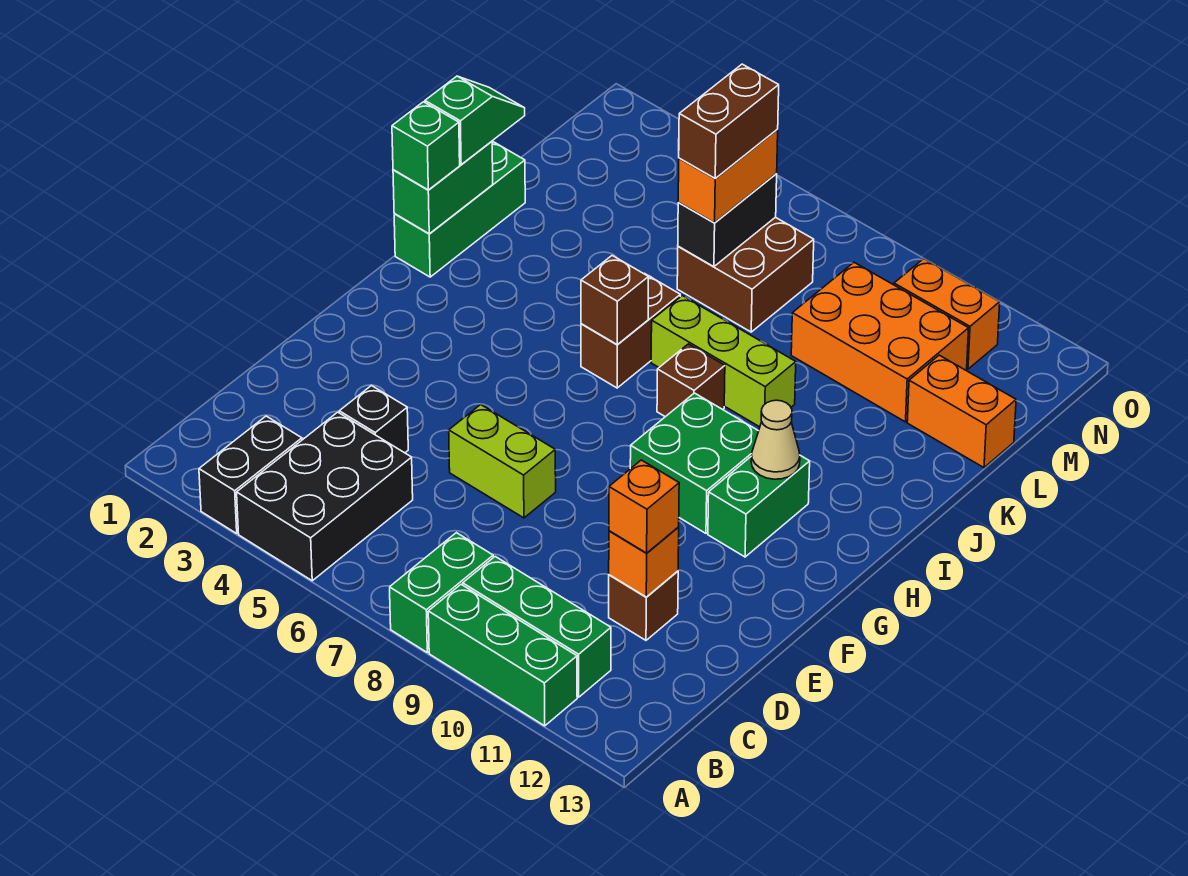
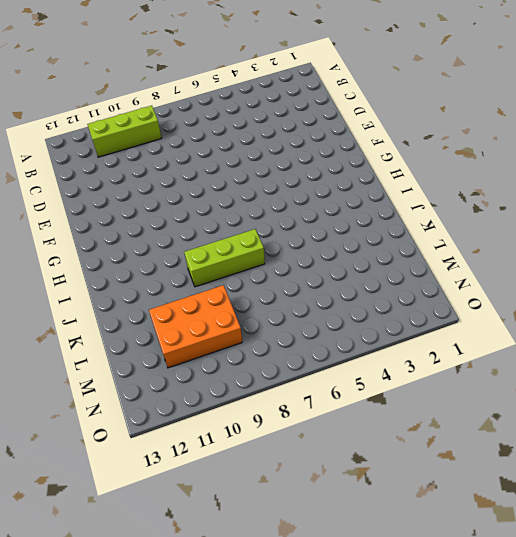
lime brick B9:B11 level 1 -> green brick B9:B11 level 1
none -> black brick A3:B3 level 1
none -> black brick A4:C5 level 1
none -> green brick A8:B8 level 1

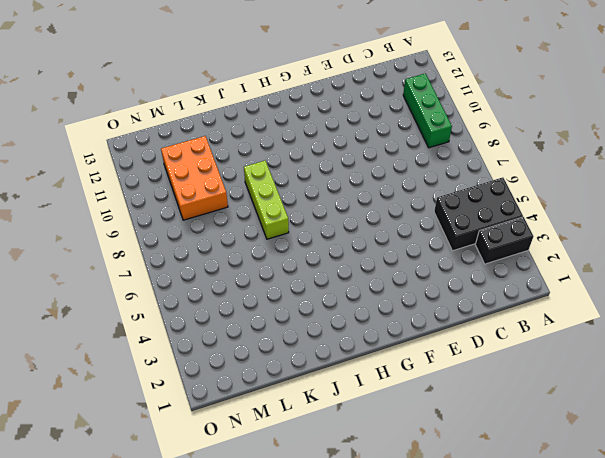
none -> green brick A8:B8 level 1
none -> green brick A9:A11 level 1
none -> black brick D4 level 1

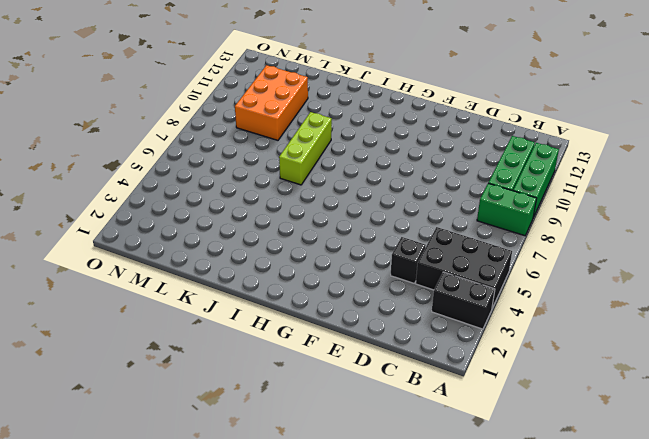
none -> brown brick D11 level 1
none -> lime brick E6:E7 level 1
none -> green brick G9:H10 level 1

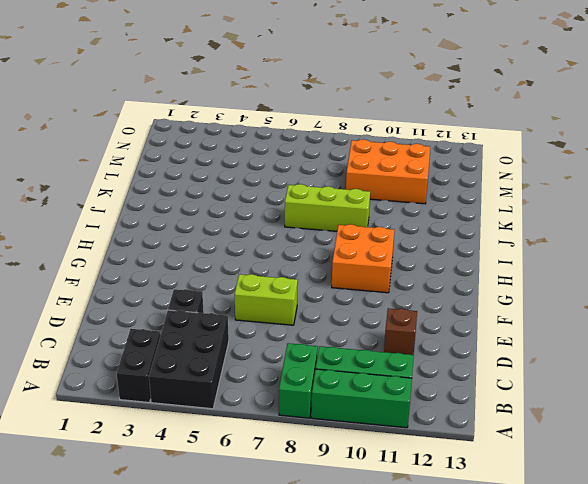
orange brick G9:H10 level 1 -> green brick G9:H10 level 1
none -> green brick G11:H11 level 1
none -> green brick I1:K1 level 1
none -> brown brick I6:J6 level 1

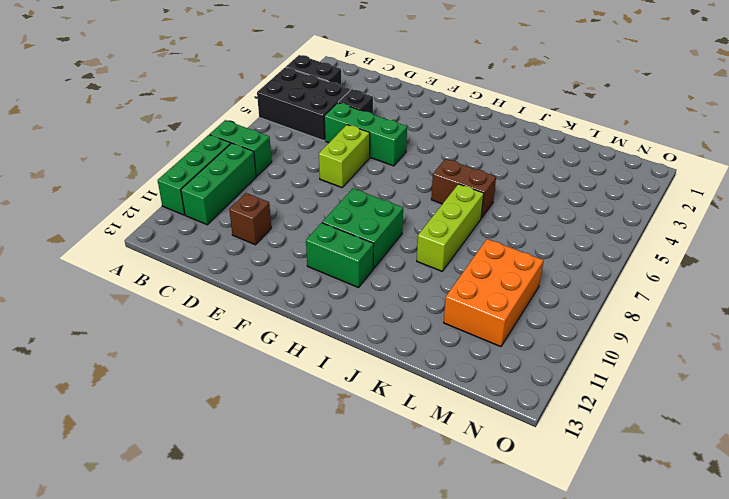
green brick D5:F5 level 1 -> green brick I1:K1 level 1
none -> brown brick I8 level 1
none -> brown brick L6:M7 level 1
none -> orange brick L12:L13 level 1

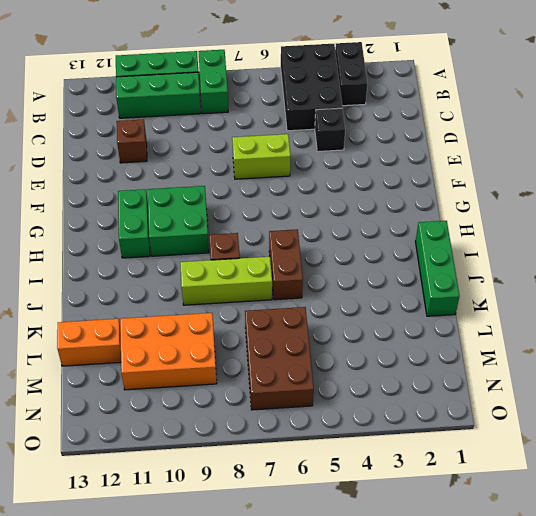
brown brick L6:N7 level 1 -> brown brick L6:M7 level 1
none -> orange brick N10:N11 level 1
none -> orange brick D11 level 2
none -> tan cone H11 level 2

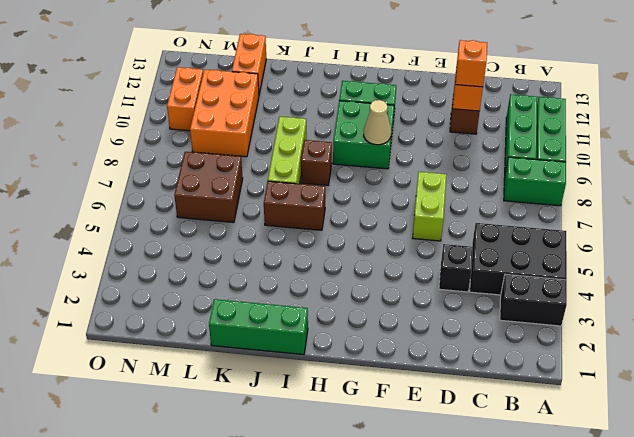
tan cone G9 level 2 -> tan cone H11 level 2
none -> green brick I1:J1 level 2
none -> brown brick I6 level 2
none -> black brick L6:M6 level 2

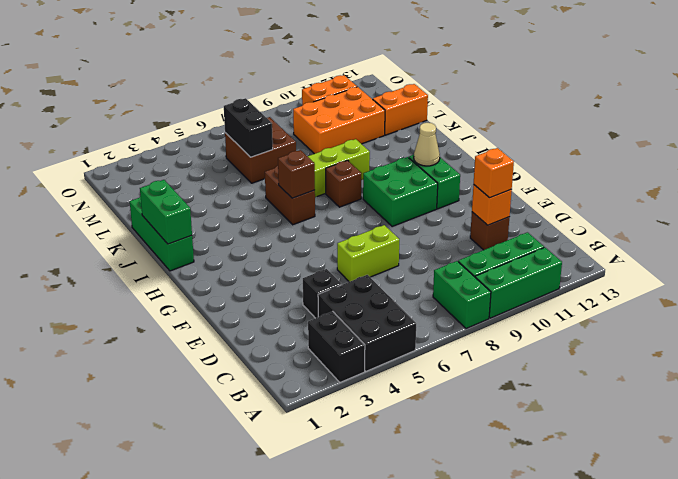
none -> green brick I1 level 3
none -> green slope J1:K1 level 3 top J
none -> orange brick L6:M6 level 3

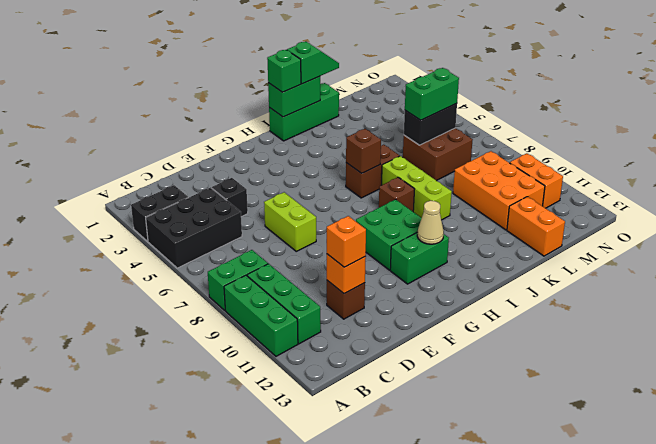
green brick L6:M6 level 3 -> orange brick L6:M6 level 3
none -> brown brick L6:M6 level 4

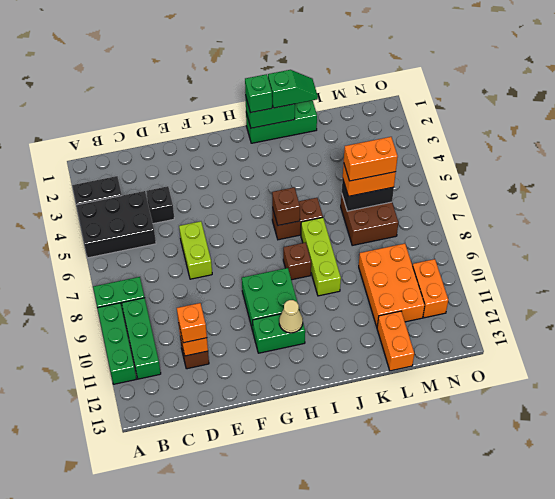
orange brick L6:M6 level 4 -> brown brick L6:M6 level 4

